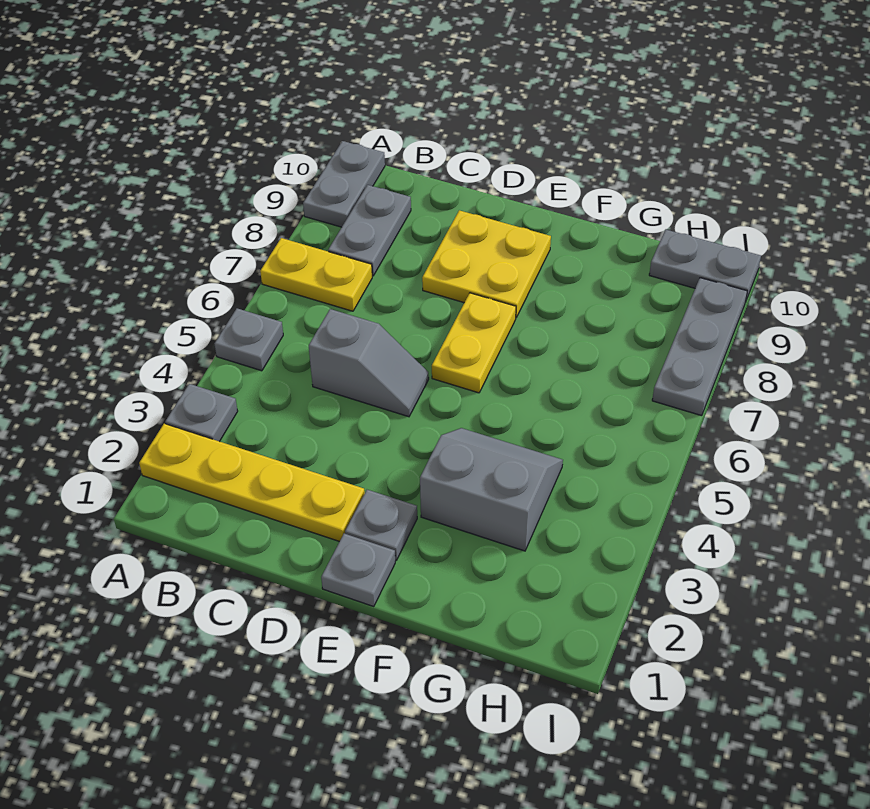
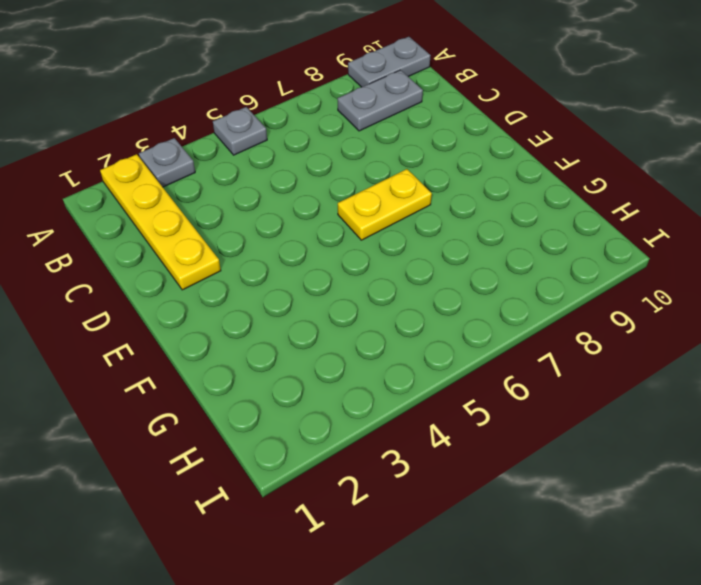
none -> yellow plate A7:B7 level 1
none -> grey slope C5:D5 level 1 top C
none -> yellow plate D8:E9 level 1

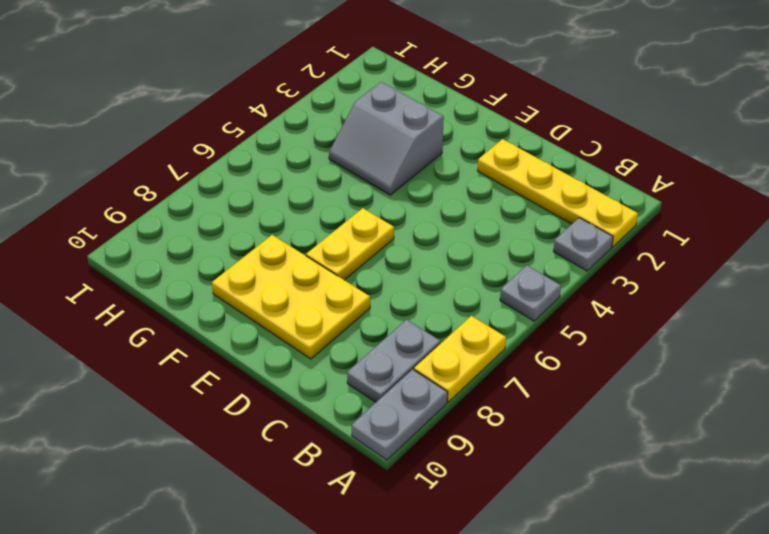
yellow plate A7:A8 level 1 -> yellow plate A7:B7 level 1
yellow plate D8:F9 level 1 -> yellow plate D8:E9 level 1
none -> grey slope C5:D5 level 1 top C
none -> grey plate E1 level 1
none -> grey plate E2 level 1

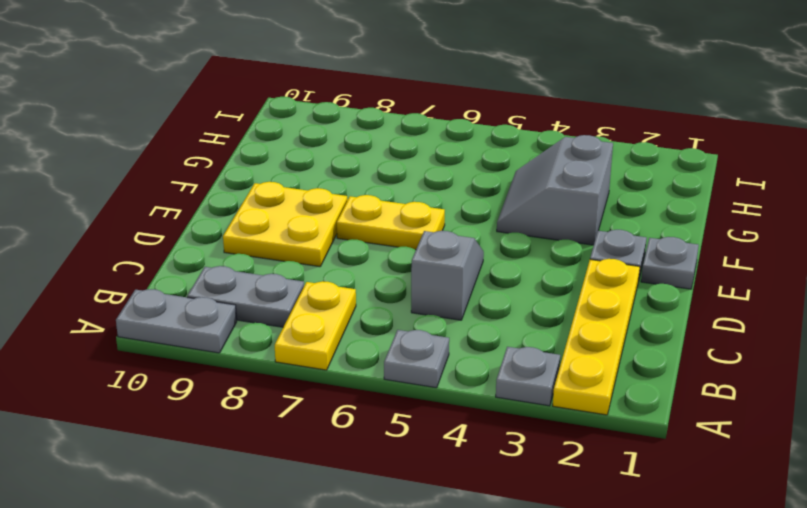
none -> grey plate H10:I10 level 1
none -> grey plate I7:I9 level 1

